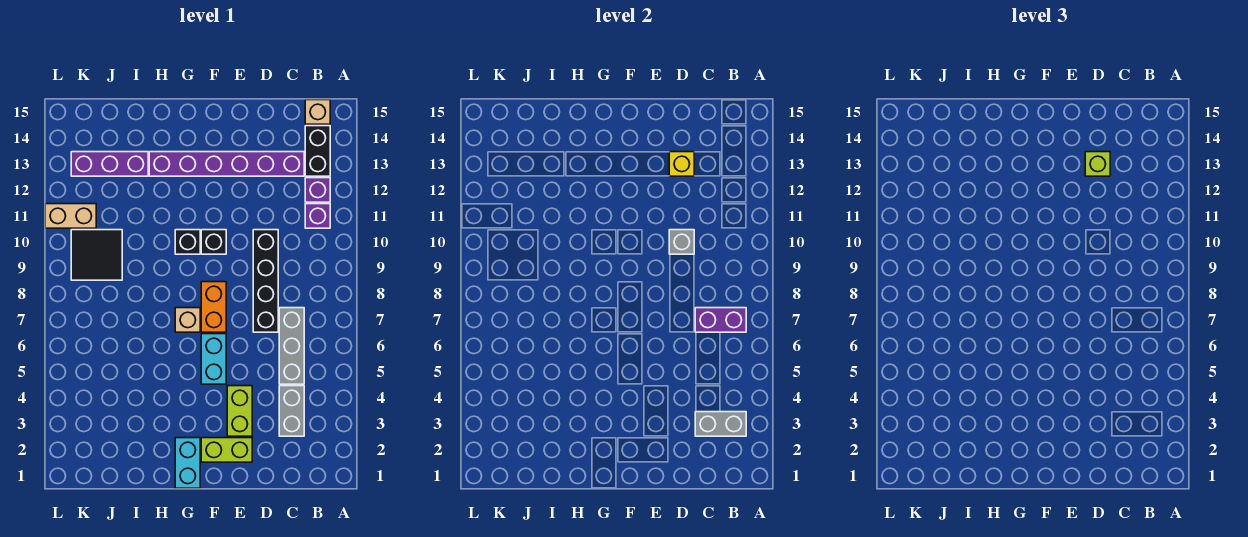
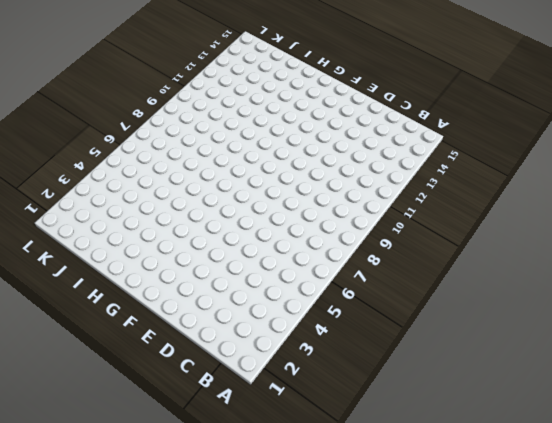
none -> purple brick B11 level 1
none -> purple brick B12 level 1
none -> black brick B13:B14 level 1

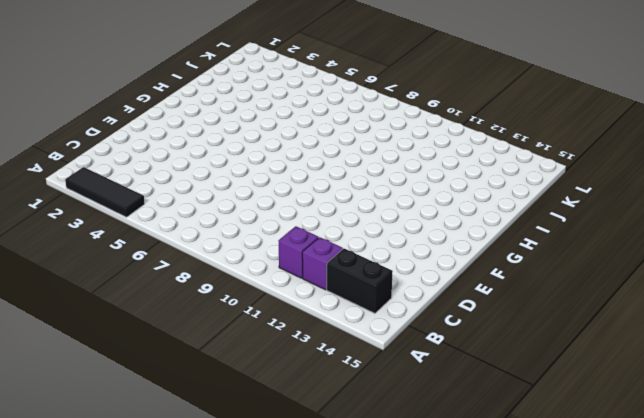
black tile A2:A4 level 1 -> none
none -> tan brick B15 level 1
none -> grey brick C3:C4 level 1
none -> grey brick C5:C7 level 1

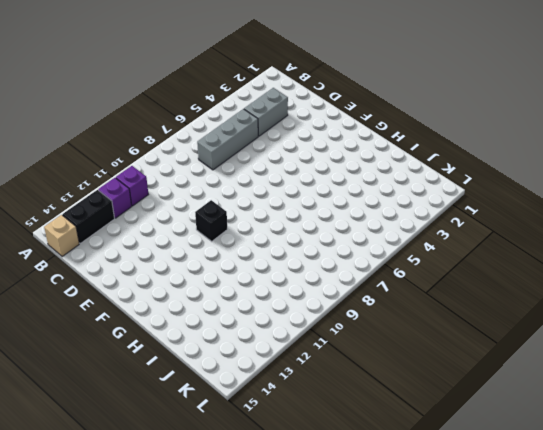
none -> purple brick C13:H13 level 1
none -> black brick D7:D10 level 1
none -> lime brick E2:F2 level 1

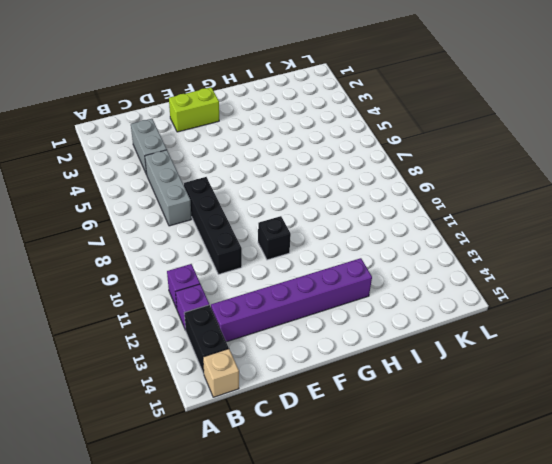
none -> lime brick E3:E4 level 1
none -> cyan brick F5:F6 level 1
none -> orange brick F7:F8 level 1

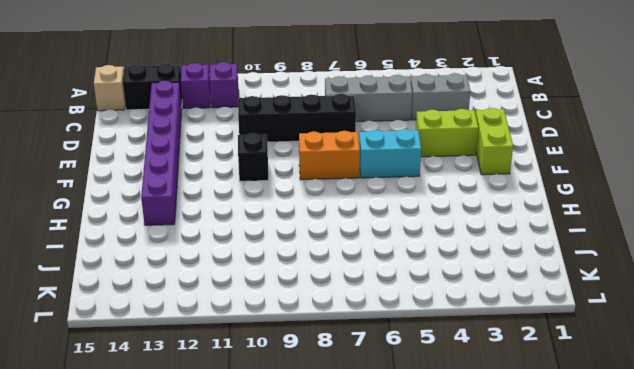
none -> cyan brick G1:G2 level 1
none -> tan brick G7 level 1
none -> black brick G10 level 1

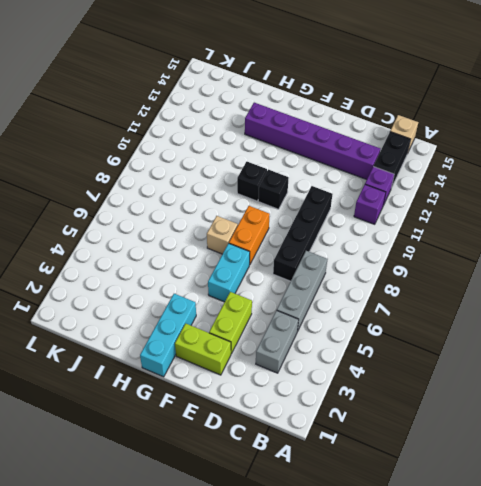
cyan brick G1:G3 level 1 -> cyan brick G1:G2 level 1
none -> purple brick I13:K13 level 1
none -> black tile J9:K10 level 1
none -> tan brick K11:L11 level 1

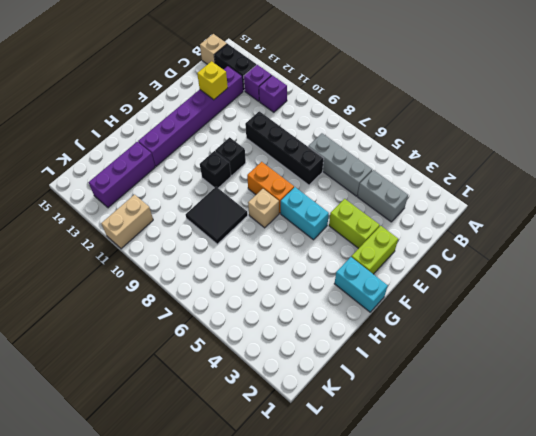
black tile H8:I9 level 1 -> black tile J9:K10 level 1
none -> grey brick B3:C3 level 2
none -> purple brick B7:C7 level 2
none -> grey brick D10 level 2

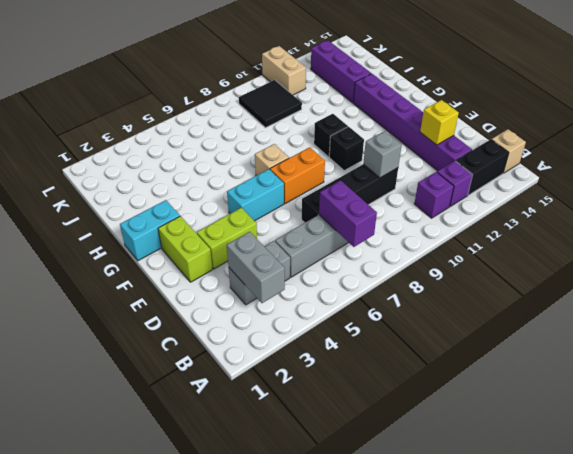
none -> lime brick D13 level 3

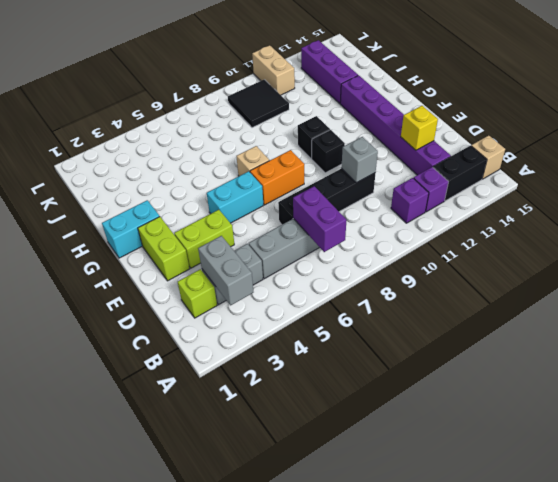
lime brick C2 level 1 -> lime brick D13 level 3

